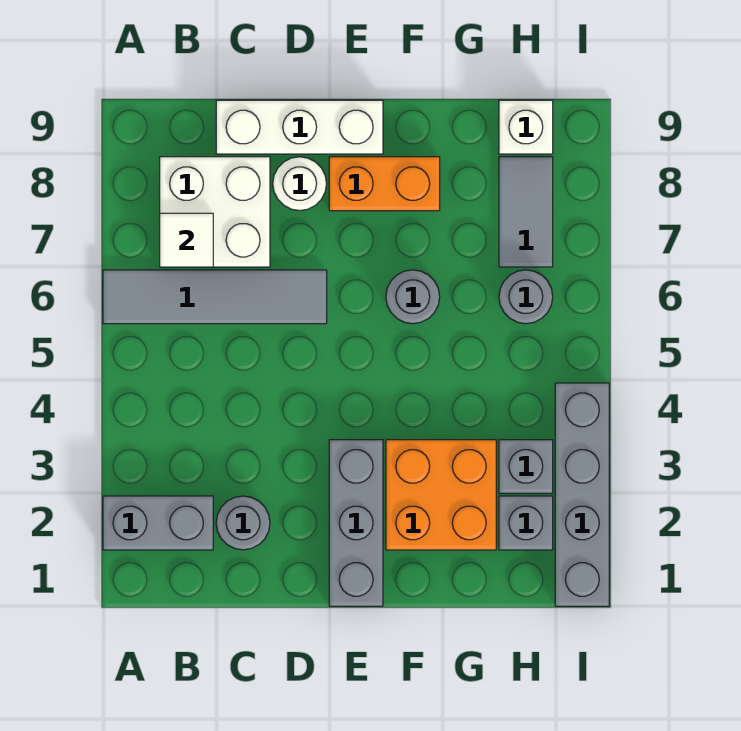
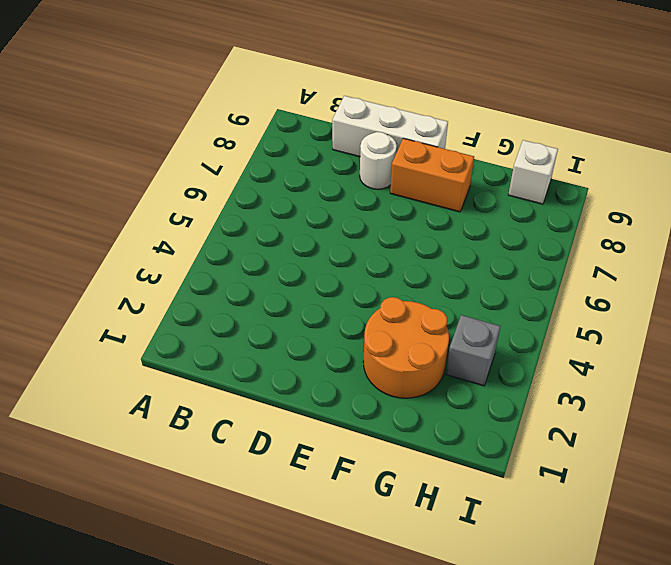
orange round brick F2:G3 level 1 -> orange brick F2:G3 level 1
none -> grey brick A2:B2 level 1
none -> grey tile A6:D6 level 1
none -> white brick B7:C8 level 1

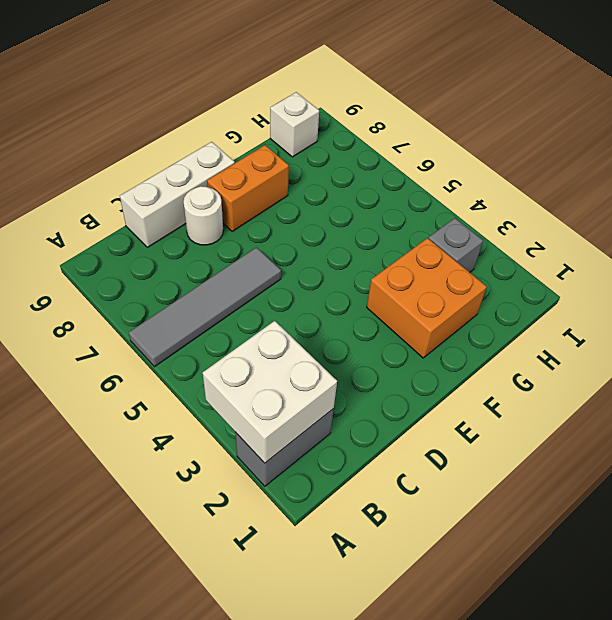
white brick A2:B3 level 2 -> white brick B7:C8 level 1
none -> grey round brick C2 level 1
none -> grey brick E1:E3 level 1
none -> grey round brick F6 level 1

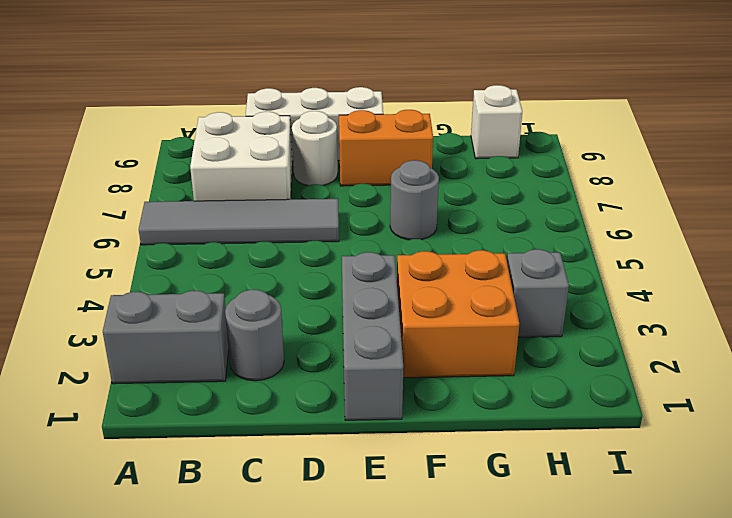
none -> grey brick H2 level 1
none -> grey round brick H6 level 1
none -> grey tile H7:H8 level 1

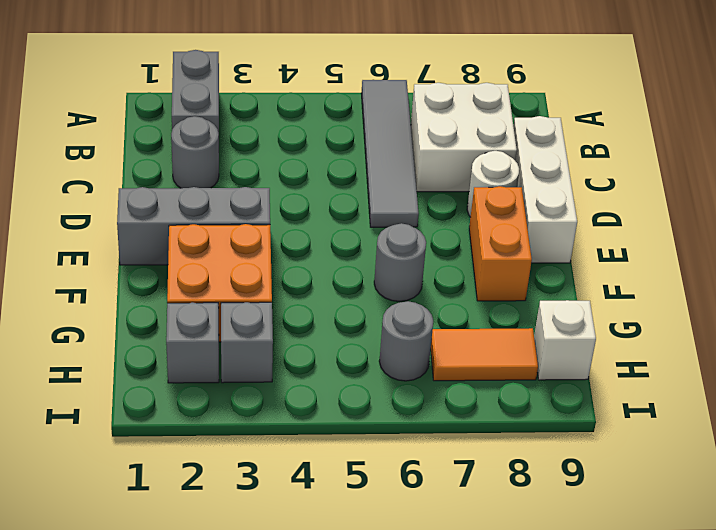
orange tile H7:H8 level 1 -> grey tile H7:H8 level 1
none -> grey brick I1:I4 level 1
none -> white tile B7 level 2

